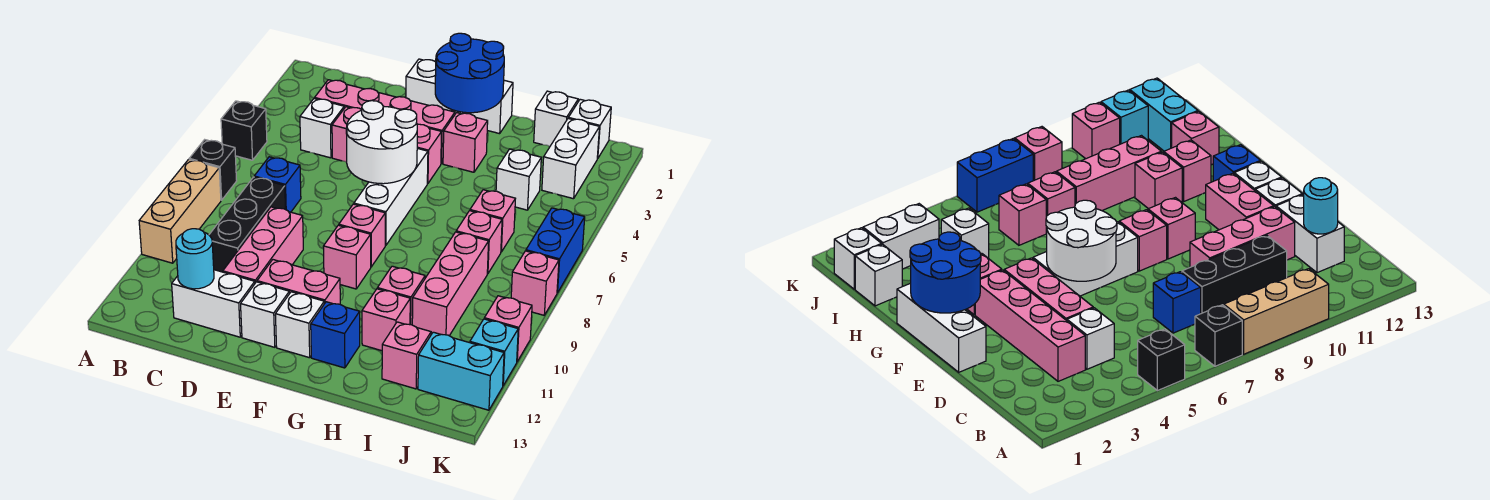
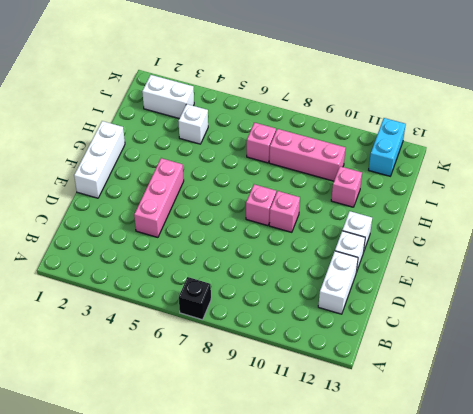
none -> black brick A5 level 1
none -> tan brick A8:A10 level 1
none -> pink brick C3:F3 level 1
none -> white brick C4 level 1

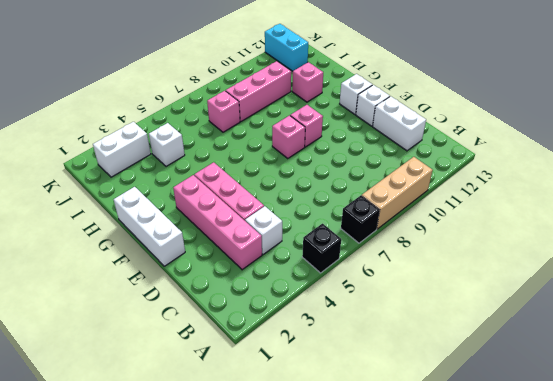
none -> blue brick C7 level 1
none -> black brick C8:C10 level 1
none -> pink brick D9:D11 level 1
none -> pink brick E11:F11 level 1

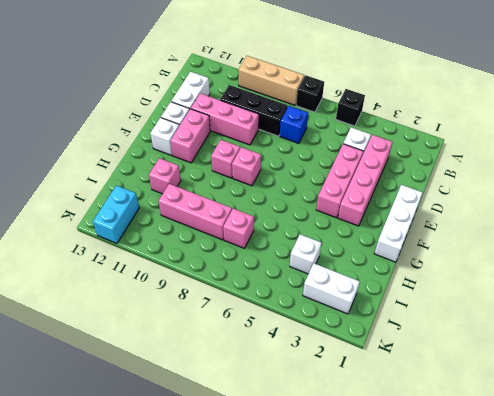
none -> white brick F5:F7 level 1
none -> pink brick G3 level 1
none -> blue brick G12 level 1
none -> pink brick H10 level 1

